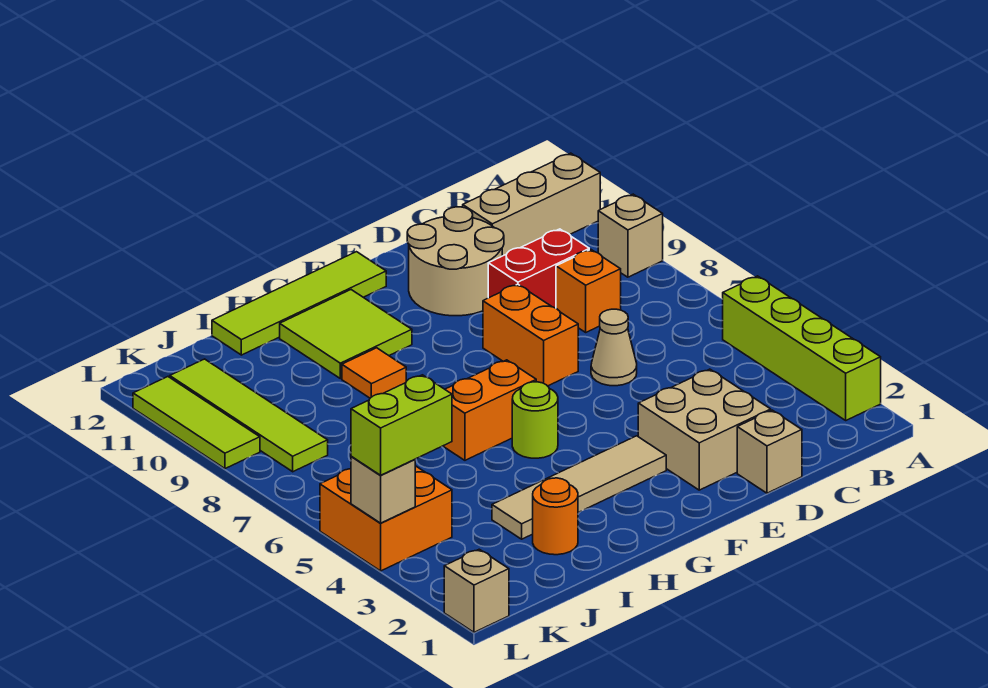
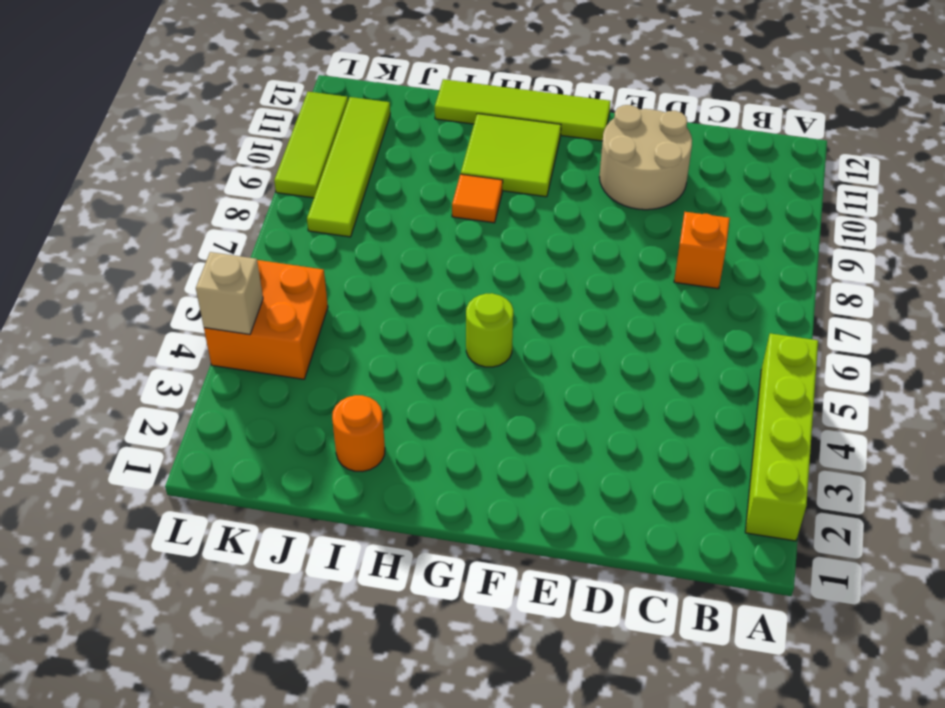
none -> tan brick A9 level 1
none -> tan brick A11:C11 level 1
none -> red brick C9:D9 level 1

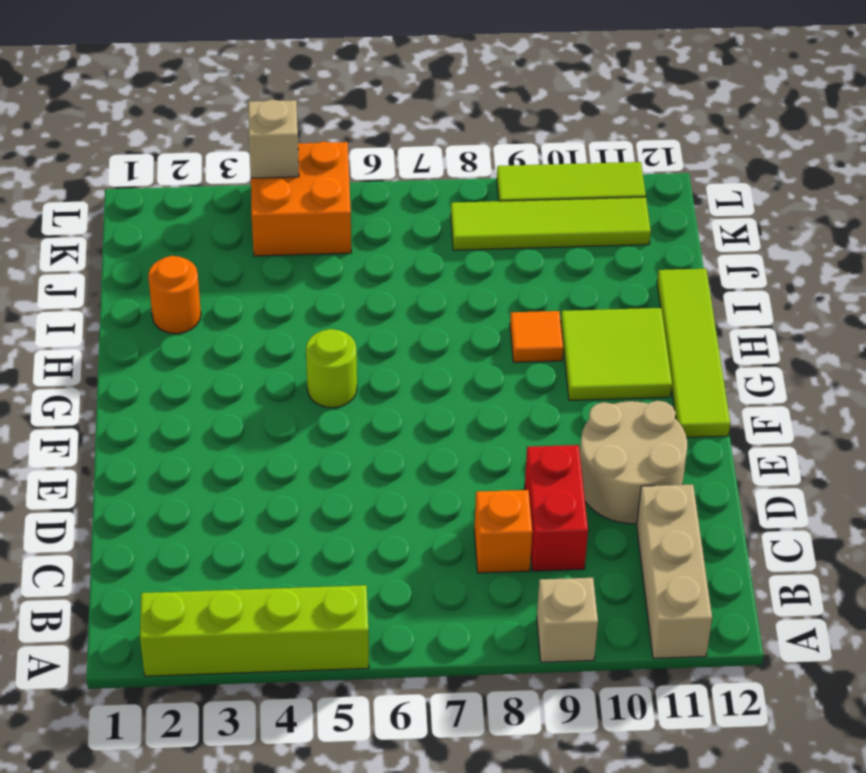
none -> tan brick D1 level 1
none -> tan brick D2:E3 level 1
none -> tan cone D6 level 1

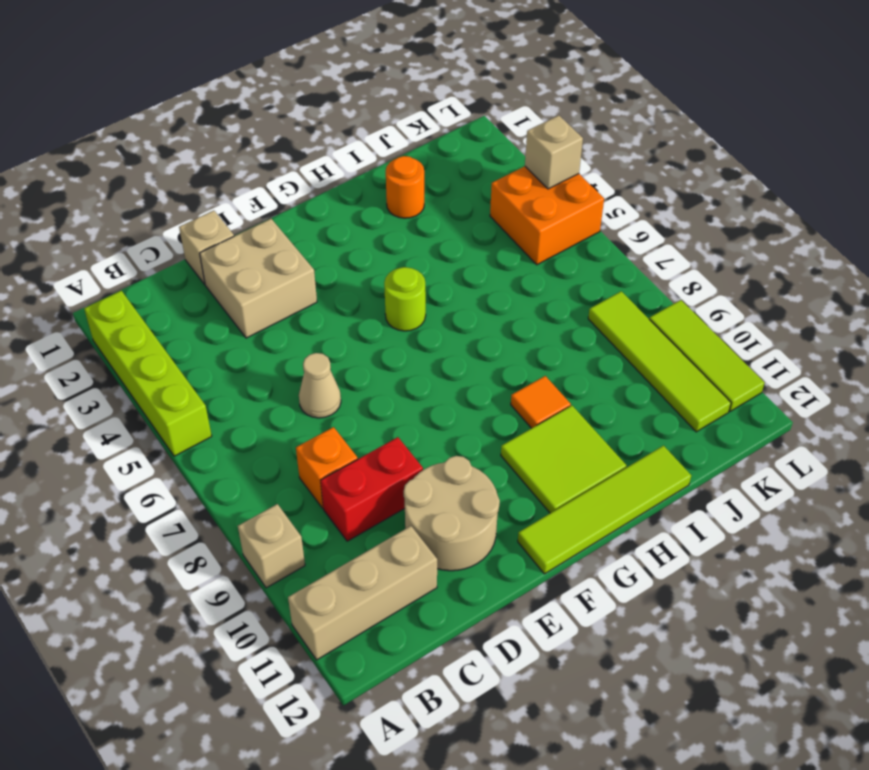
none -> orange brick E7:E8 level 1
none -> tan tile F3:I3 level 1
none -> orange brick G6:H6 level 1

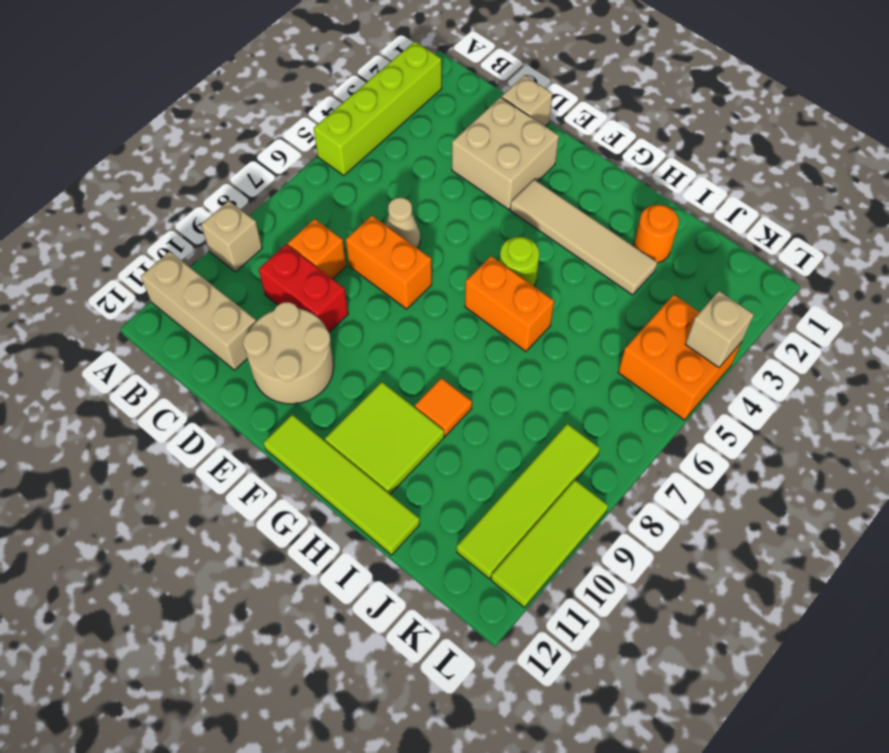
orange brick D7:E7 level 1 -> orange brick E7:E8 level 1
none -> tan brick L1 level 1
none -> lime brick K4:L4 level 3

